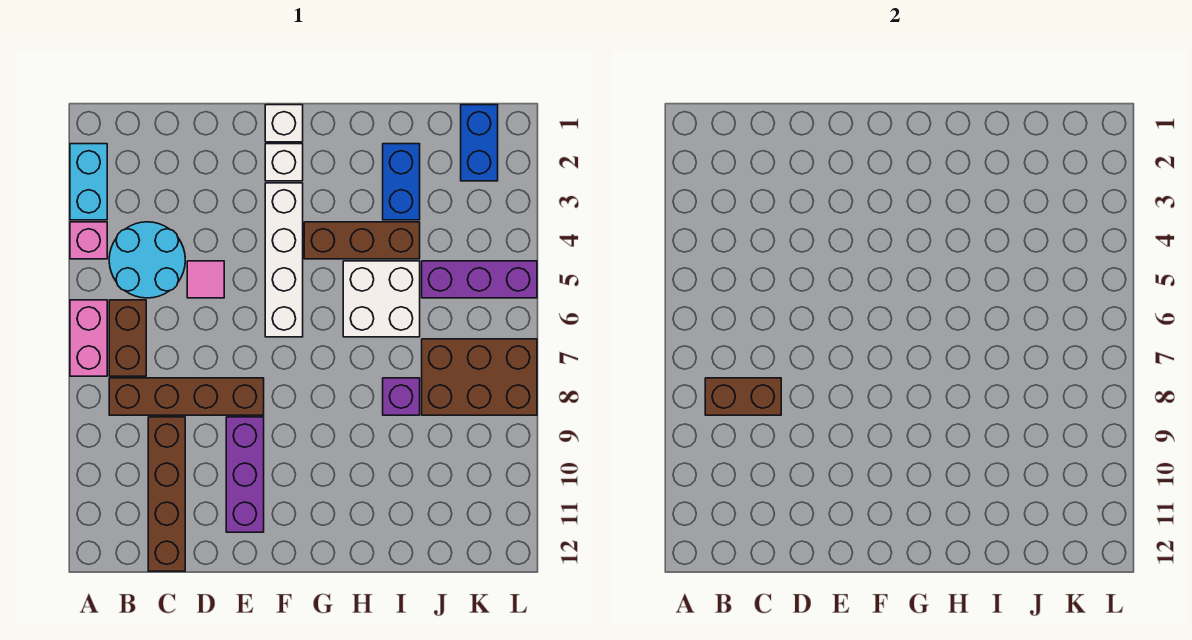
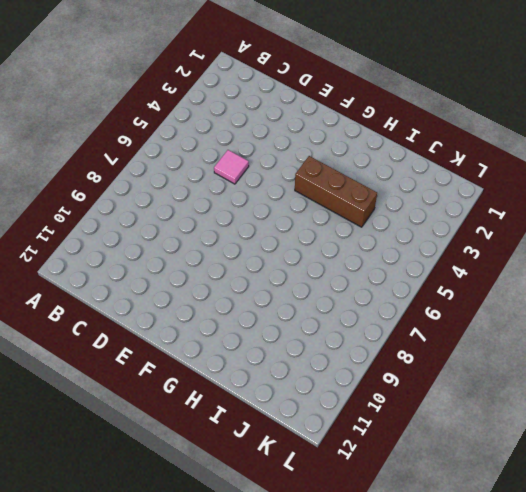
none -> cyan brick A2:A3 level 1
none -> pink brick A4 level 1
none -> pink brick A6:A7 level 1

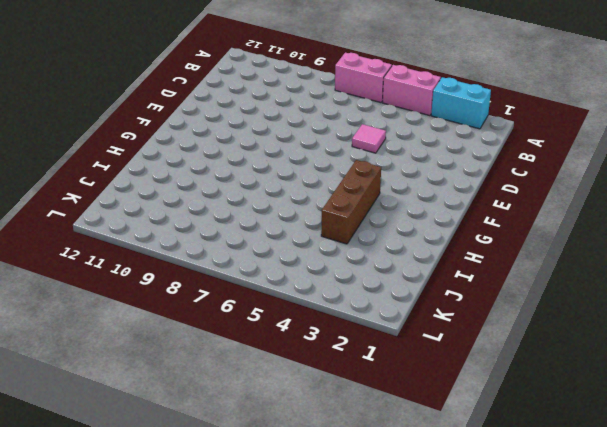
pink brick A4:A5 level 1 -> pink brick A4 level 1
none -> cyan round brick B4:C5 level 1
none -> brown brick B6:B7 level 1
none -> brown brick B8:E8 level 1

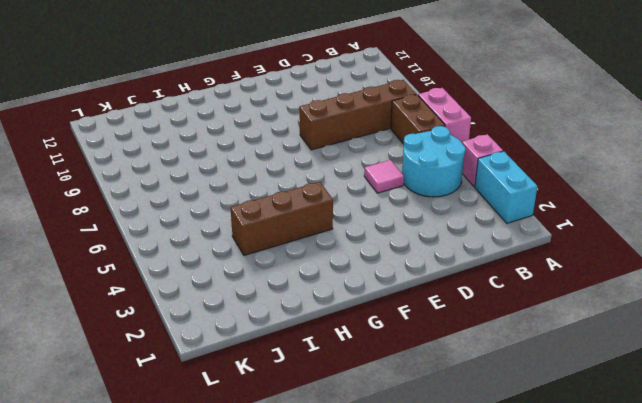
none -> brown brick C9:C12 level 1
none -> purple brick E9:E11 level 1
none -> white brick F1 level 1

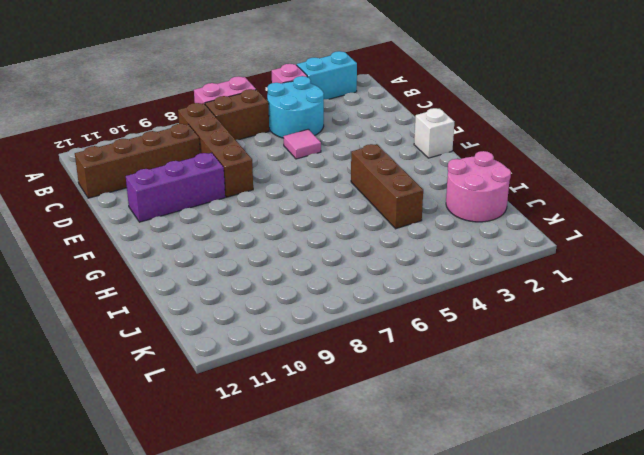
pink round brick I1:J2 level 1 -> blue brick I2:I3 level 1
none -> white brick F2 level 1
none -> white brick F3:F6 level 1
none -> white brick H5:I6 level 1

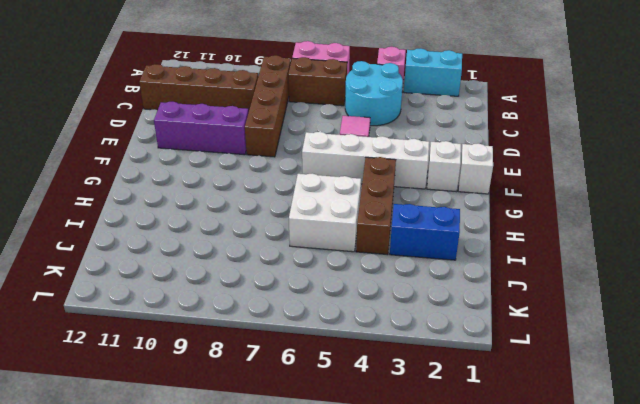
none -> purple brick I8 level 1
none -> purple brick J5:L5 level 1
none -> brown brick J7:L8 level 1

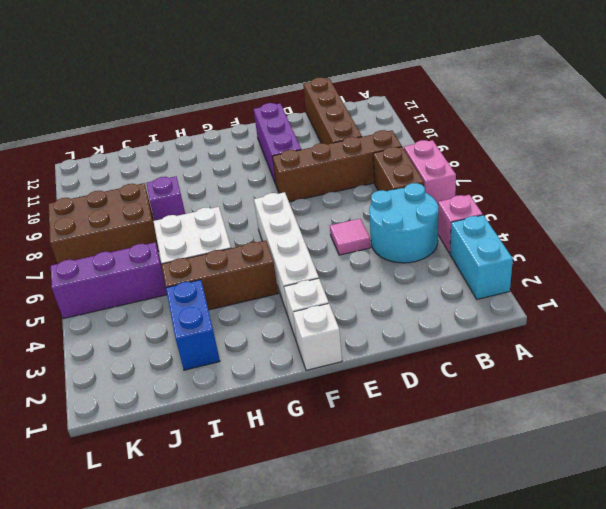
none -> blue brick K1:K2 level 1
none -> brown brick B8:C8 level 2

